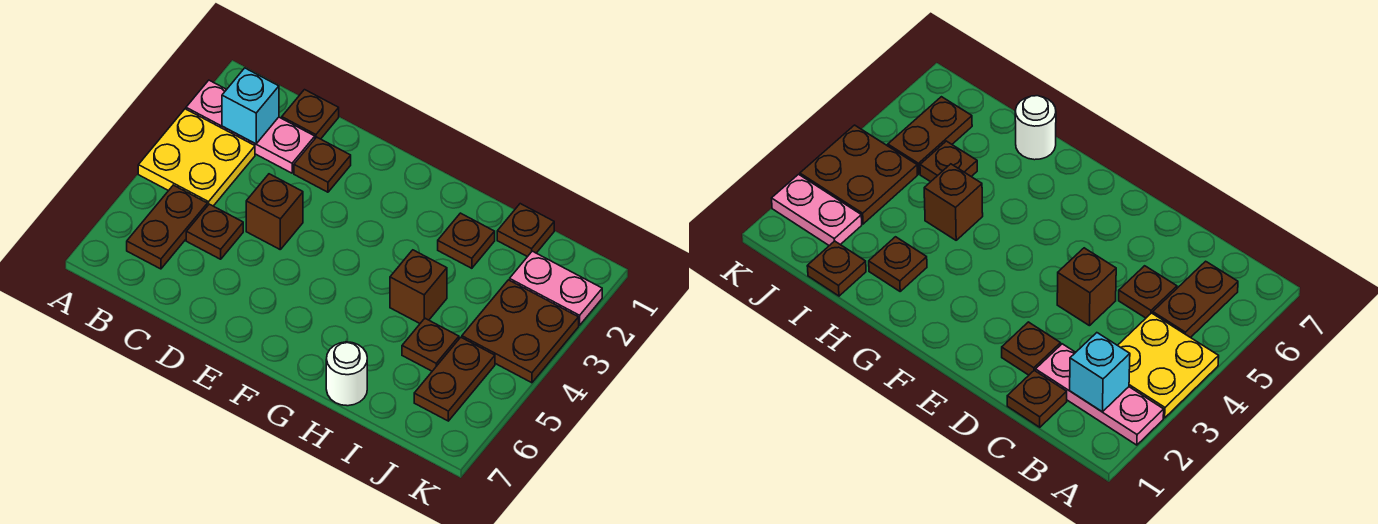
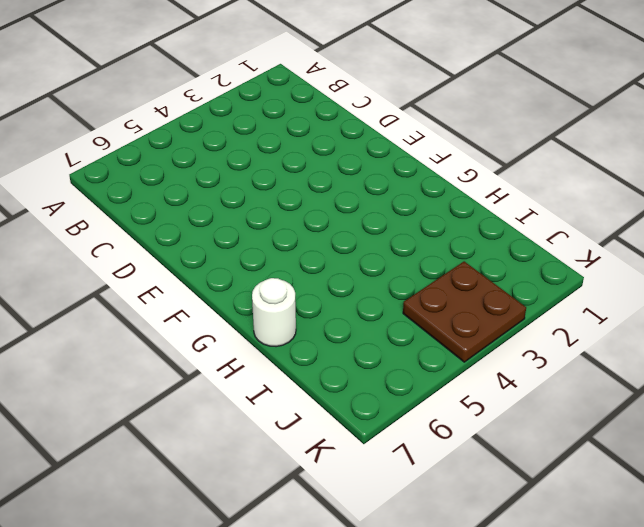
none -> pink plate A2:C2 level 1
none -> yellow plate A3:B4 level 1
none -> brown plate B5:B6 level 1

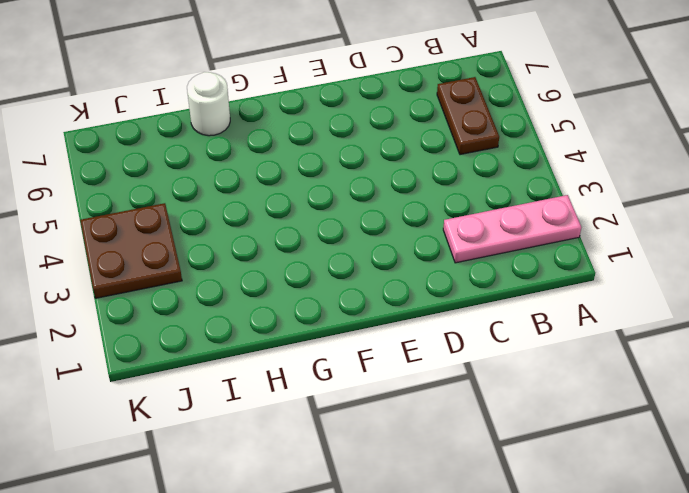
none -> yellow plate A3:B4 level 1
none -> brown plate C1 level 1
none -> brown plate C5 level 1

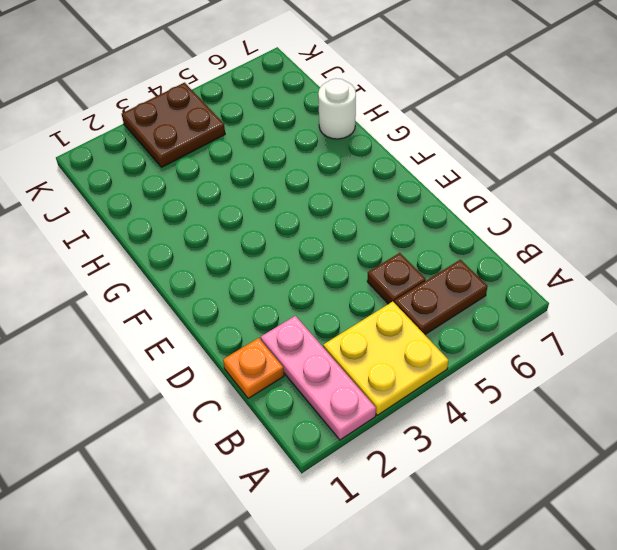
orange plate C1 level 1 -> brown plate C1 level 1
none -> brown plate D2 level 1
none -> brown brick D4 level 1
none -> brown plate H2 level 1

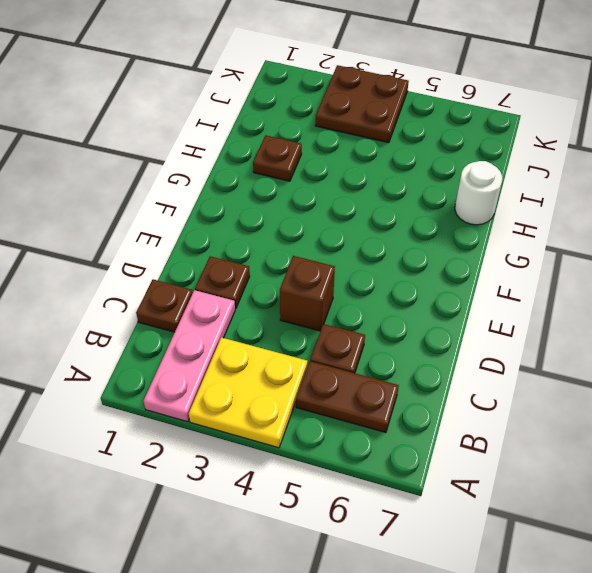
none -> brown brick H4 level 1
none -> brown plate I1 level 1
none -> brown plate I5 level 1

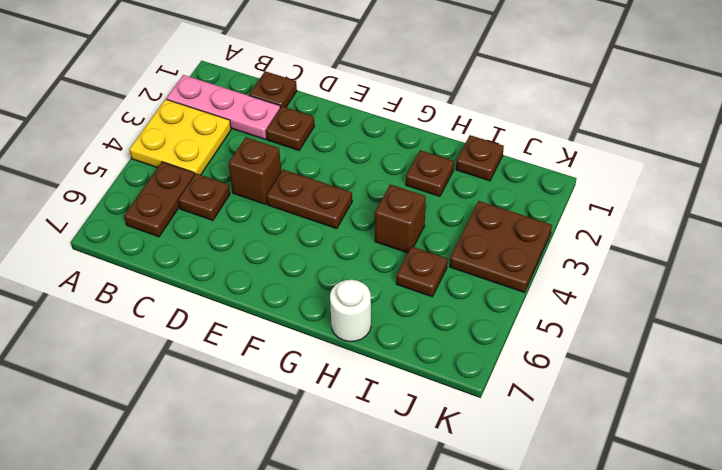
brown plate E4:F4 level 1 -> brown plate J5:J6 level 1
none -> pink plate J2:K2 level 1
none -> cyan brick B2 level 2

